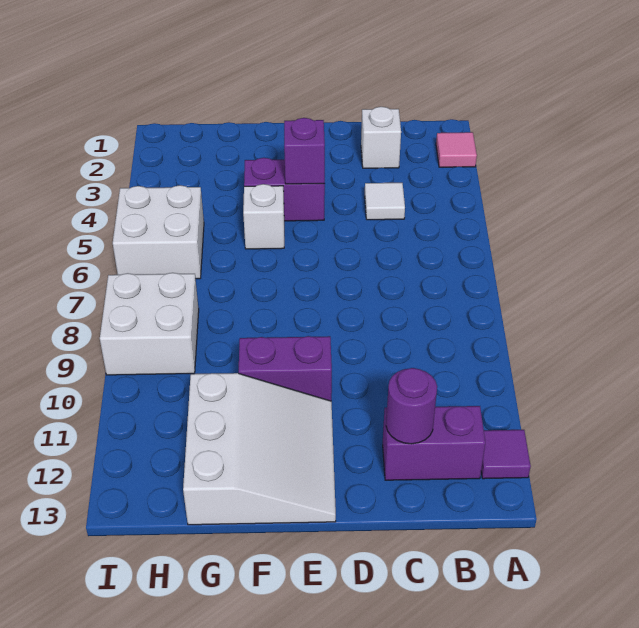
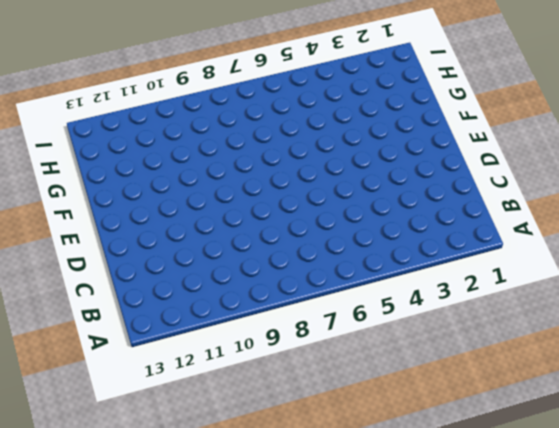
none -> pink tile A2 level 1
none -> purple tile A12 level 1
none -> purple brick B12:C12 level 1

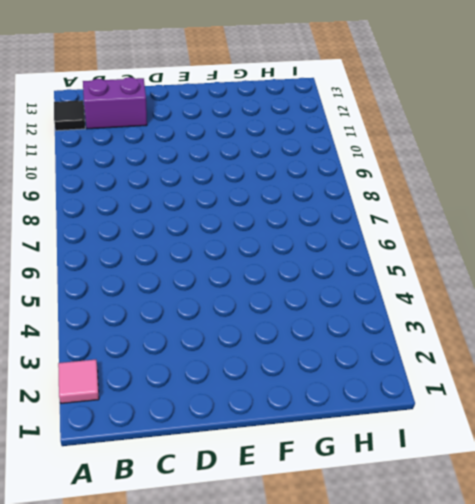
black tile A12 level 1 -> purple tile A12 level 1
none -> white brick C2 level 1
none -> white tile C4 level 1
none -> purple brick E4:F4 level 1

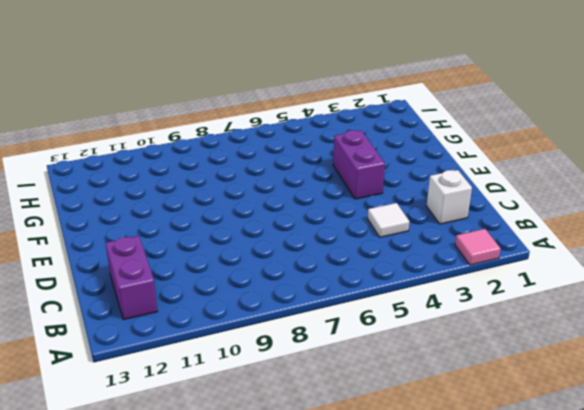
none -> purple tile A12 level 1
none -> purple brick E10:F10 level 1
none -> white slope E11:G13 level 1 top G

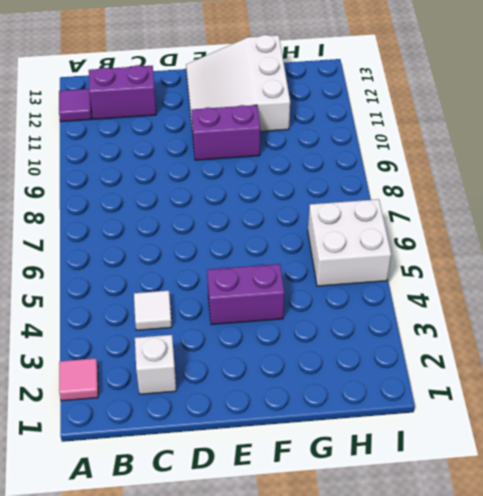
none -> white brick F5 level 1
none -> white brick H8:I9 level 1
none -> purple round brick C12 level 2

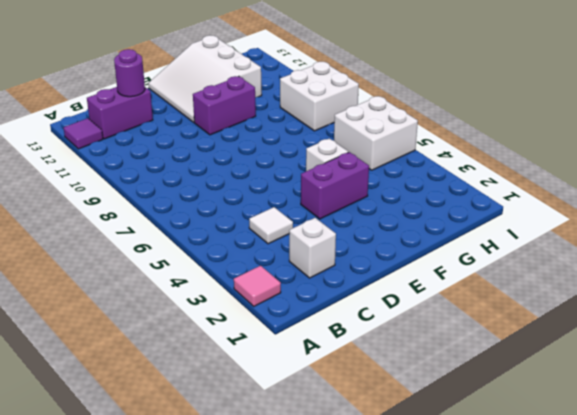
none -> purple brick E4 level 2

